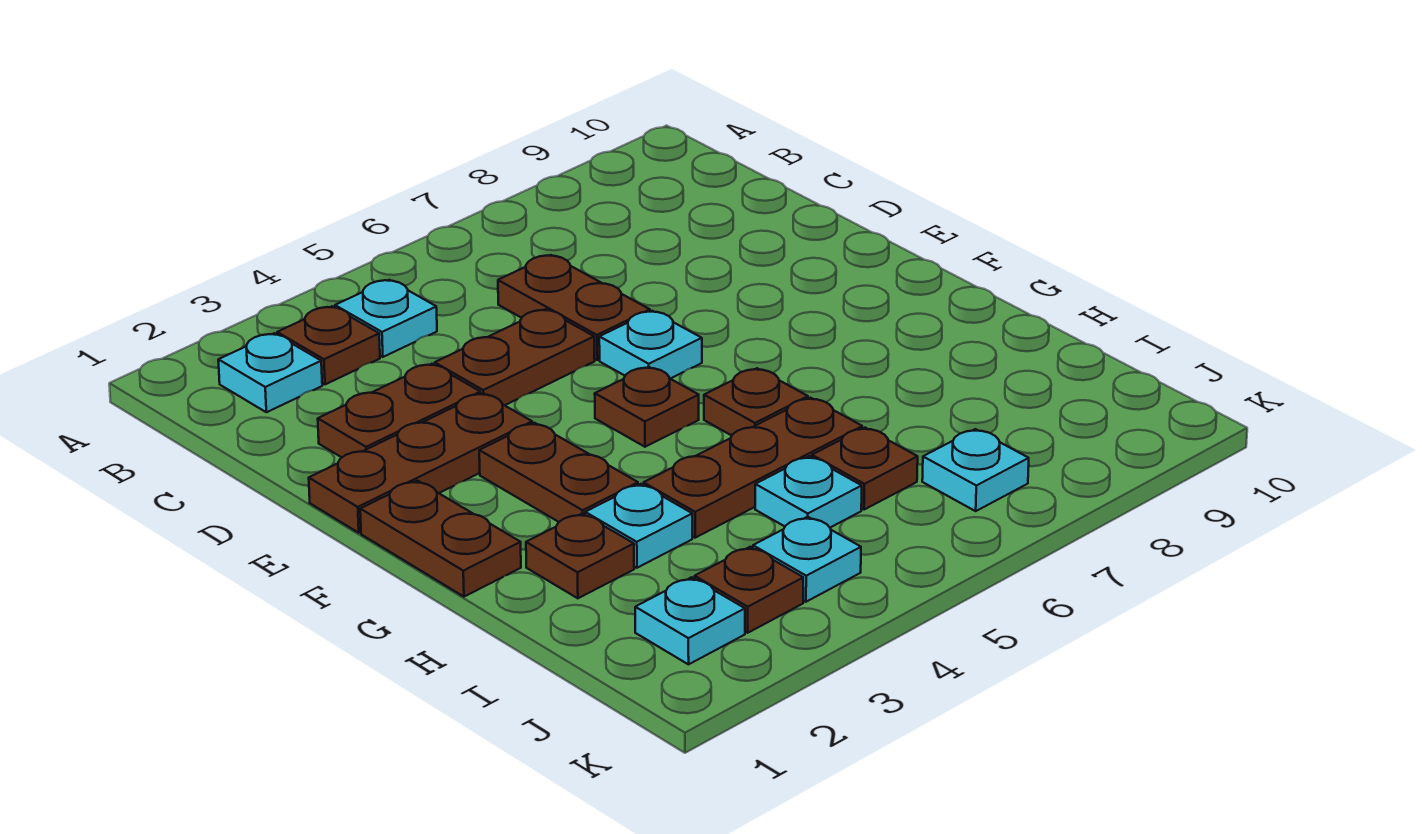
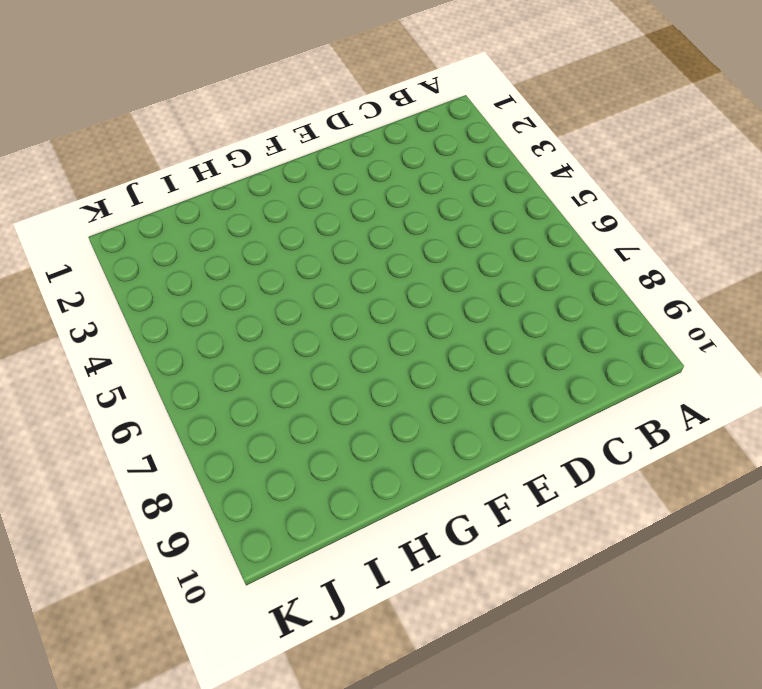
none -> cyan plate B2 level 1
none -> brown plate B3 level 1
none -> cyan plate B4 level 1

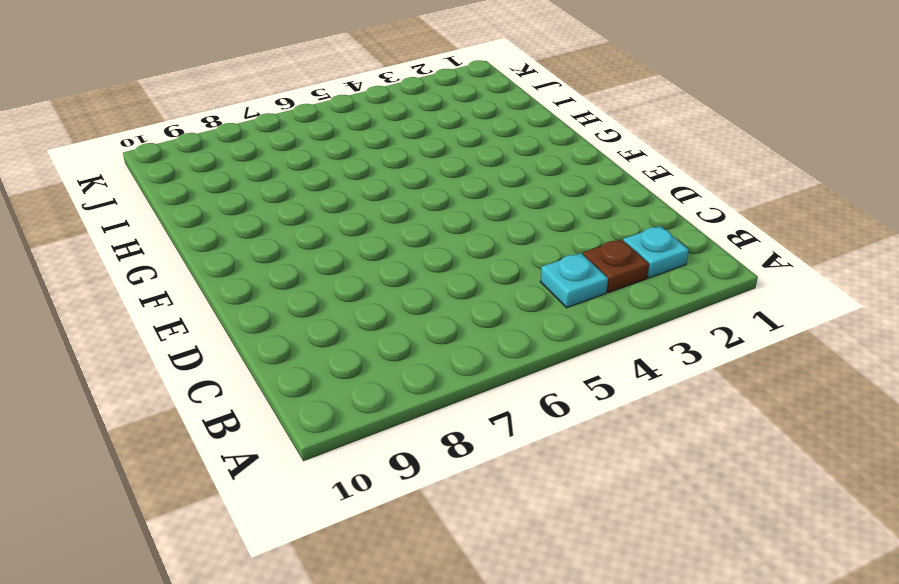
none -> brown plate C6:D6 level 1
none -> brown plate D2:D3 level 1
none -> brown plate D4:D5 level 1

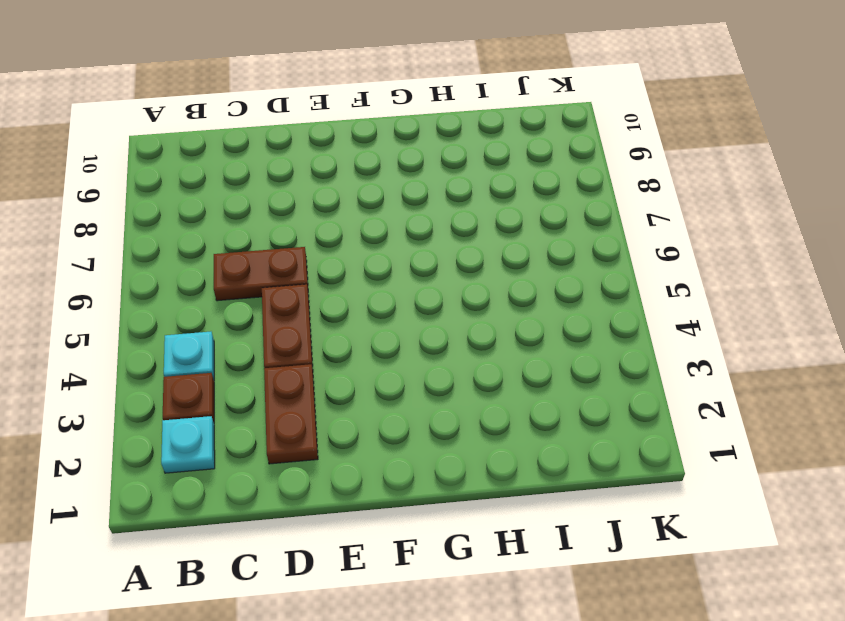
none -> brown plate E1:E3 level 1
none -> cyan plate E6 level 1
none -> brown plate F1:G1 level 1

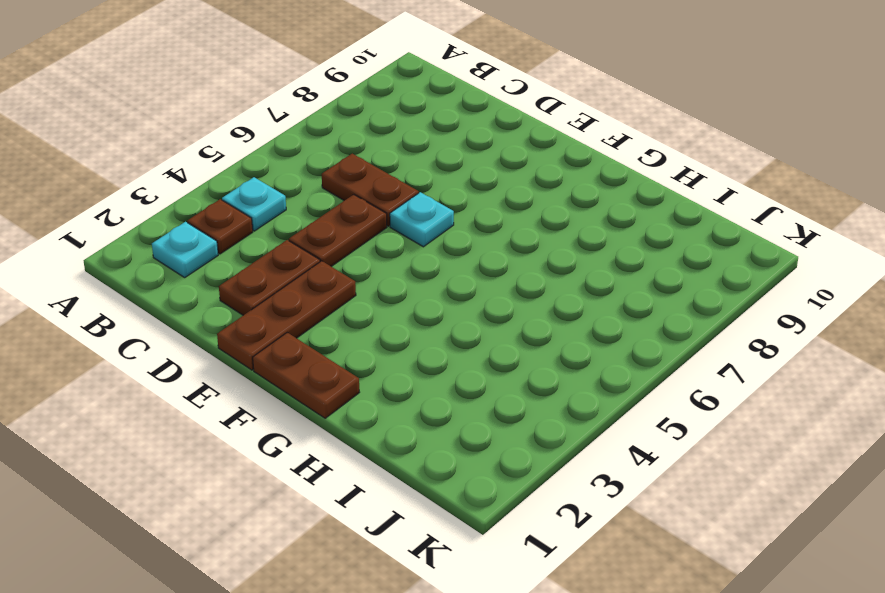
none -> brown plate F3:G3 level 1
none -> brown plate F5 level 1
none -> brown plate G6 level 1

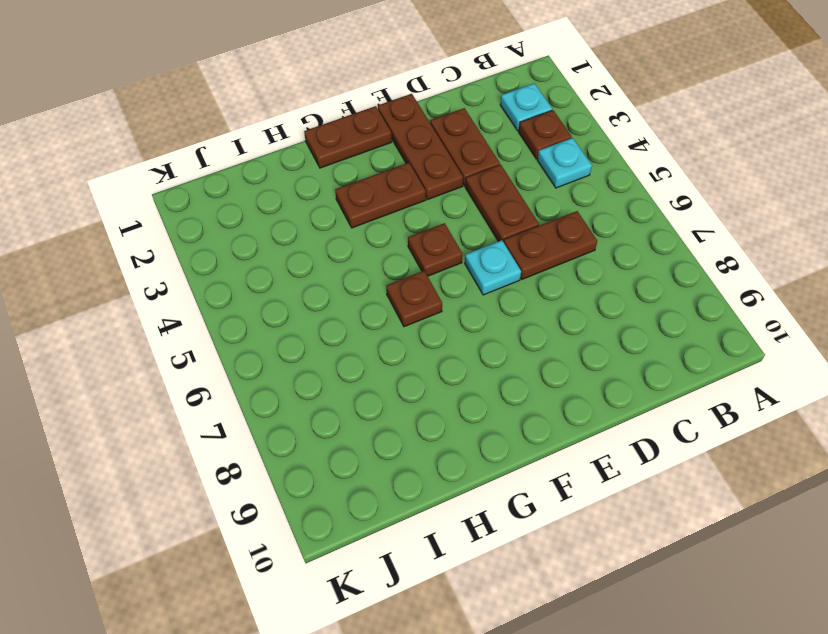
none -> brown plate H2 level 1
none -> cyan plate H3 level 1
none -> brown plate H4:H6 level 1

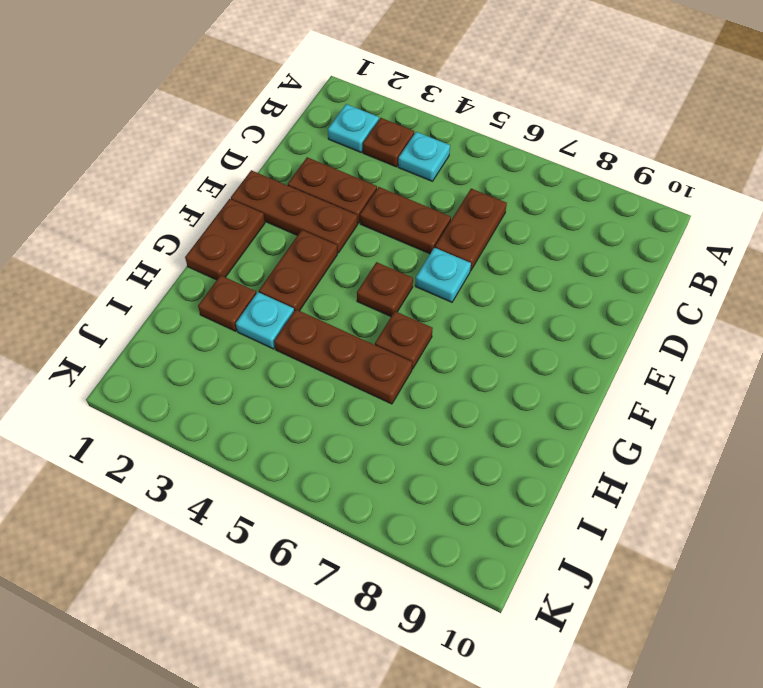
none -> cyan plate I5 level 1
none -> brown plate I6 level 1
none -> cyan plate J2 level 1

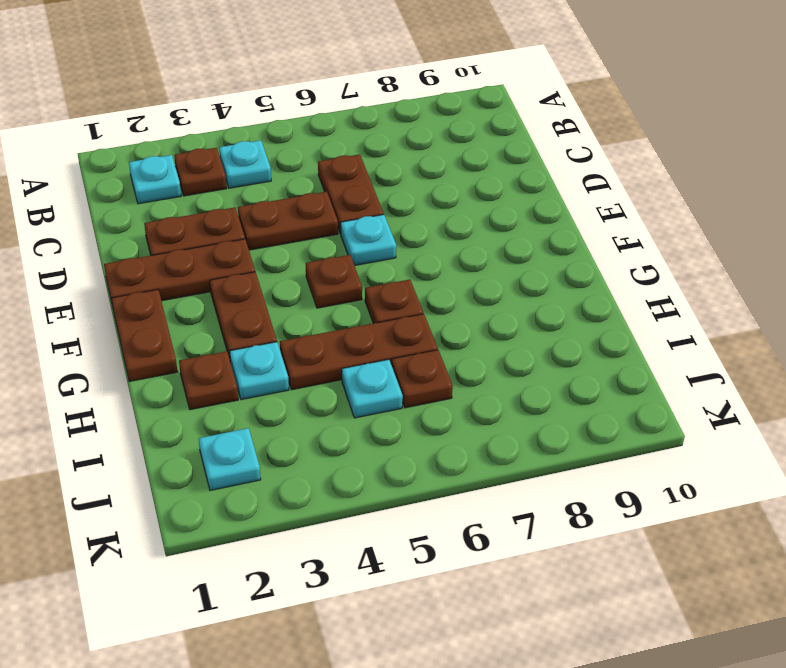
none -> brown plate J3 level 1
none -> cyan plate J4 level 1
none -> cyan plate J7 level 1

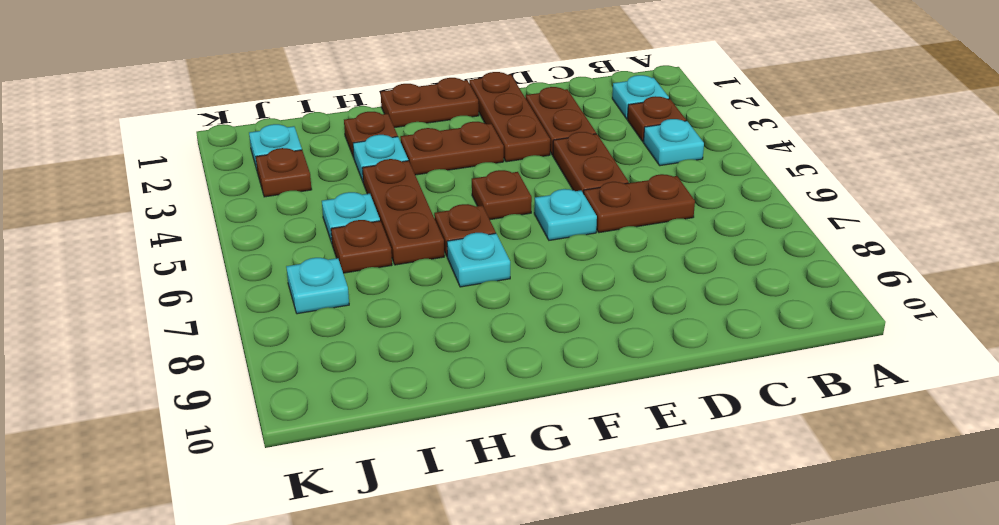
cyan plate G7 level 1 -> cyan plate J4 level 1

